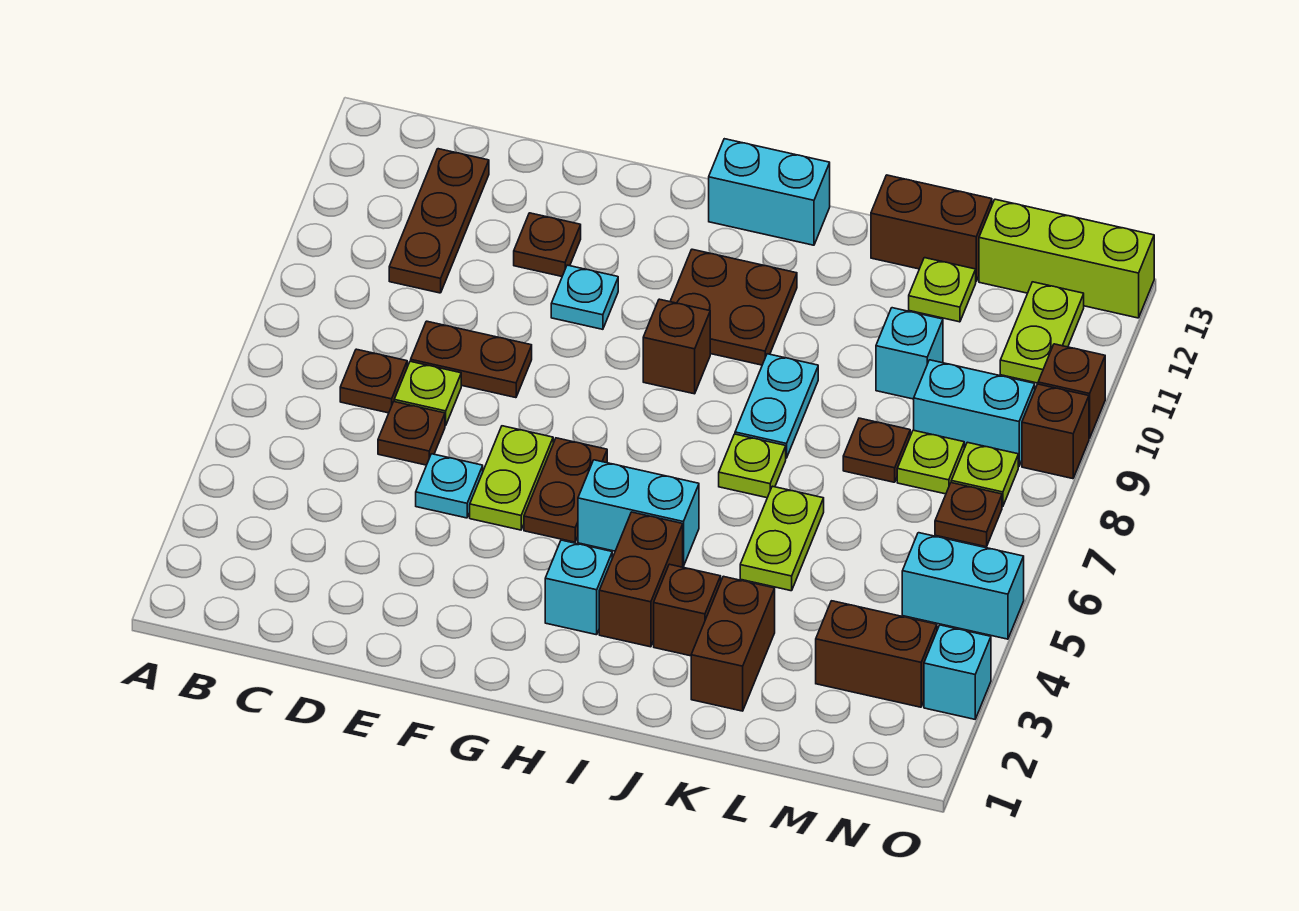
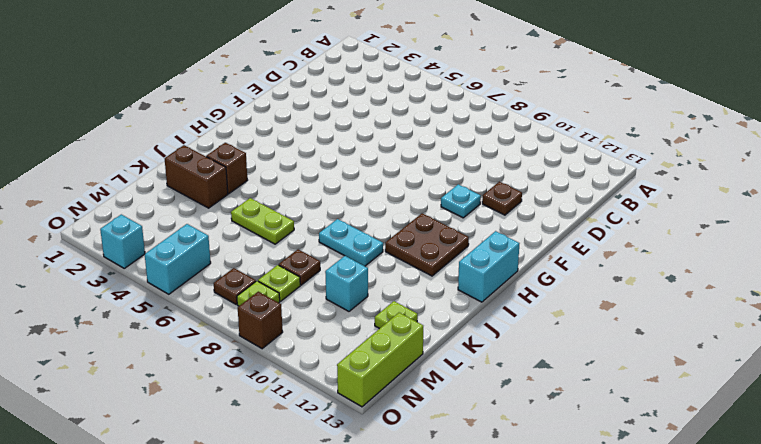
none -> brown plate C7 level 1
none -> brown plate C10:C12 level 1
none -> brown plate D6 level 1
none -> lime plate D7 level 1

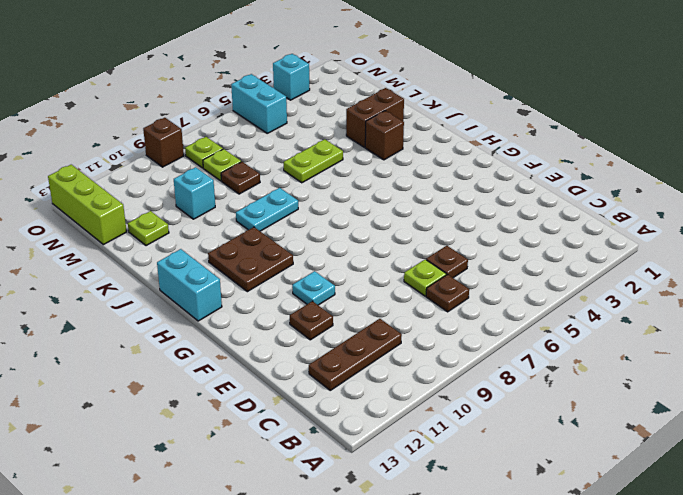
none -> brown plate D8:E8 level 1
none -> cyan plate E5 level 1
none -> lime plate F5:F6 level 1
none -> brown plate G5:G6 level 1

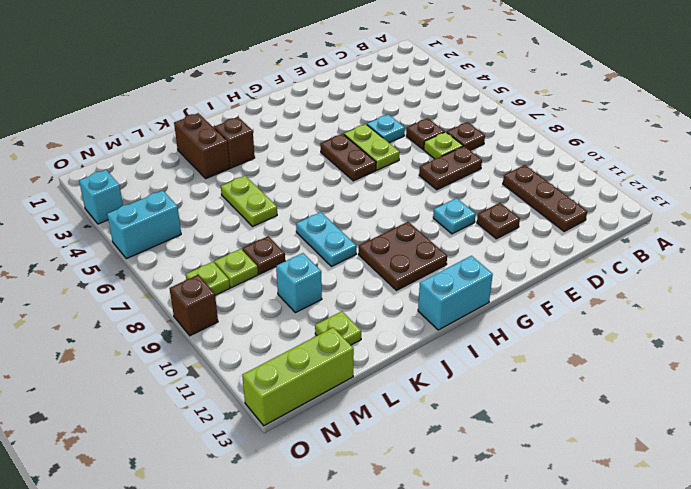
none -> cyan brick H3 level 1
none -> cyan brick H5:I5 level 1
none -> brown brick H9 level 1
none -> brown brick I3:I4 level 1

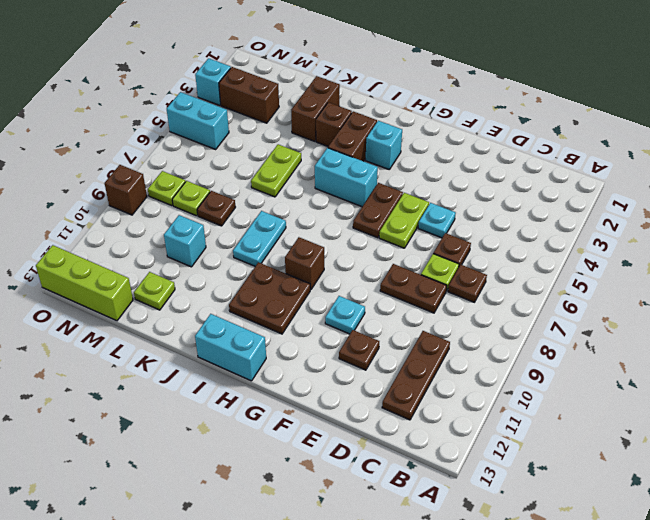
none -> lime plate J7 level 1
none -> brown brick K13:L13 level 1
none -> cyan brick M9:N9 level 1
none -> brown plate N7 level 1

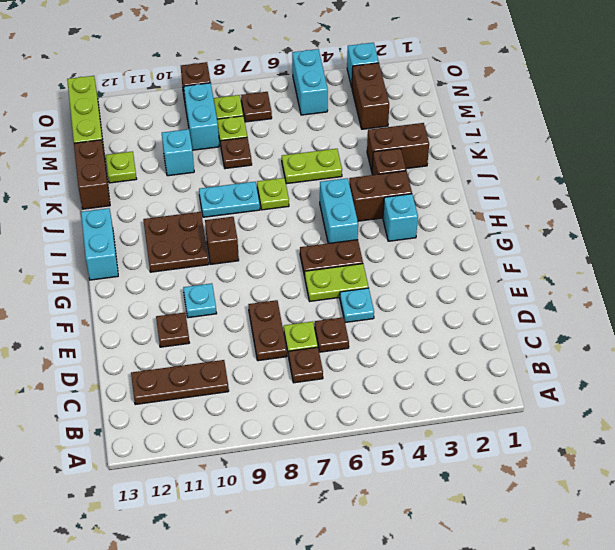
none -> lime plate N11:N12 level 1
none -> brown brick O10 level 1

